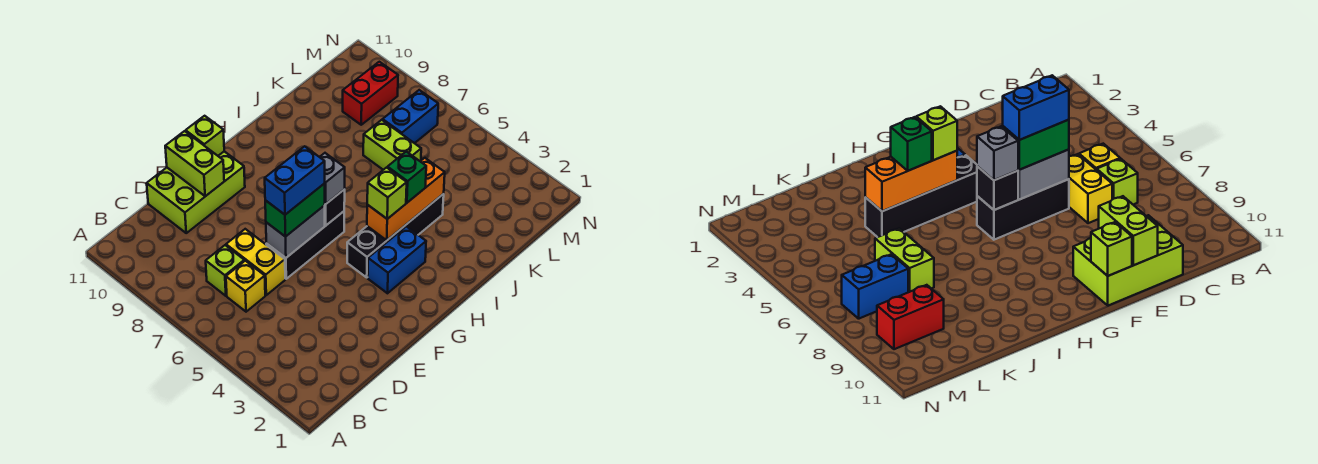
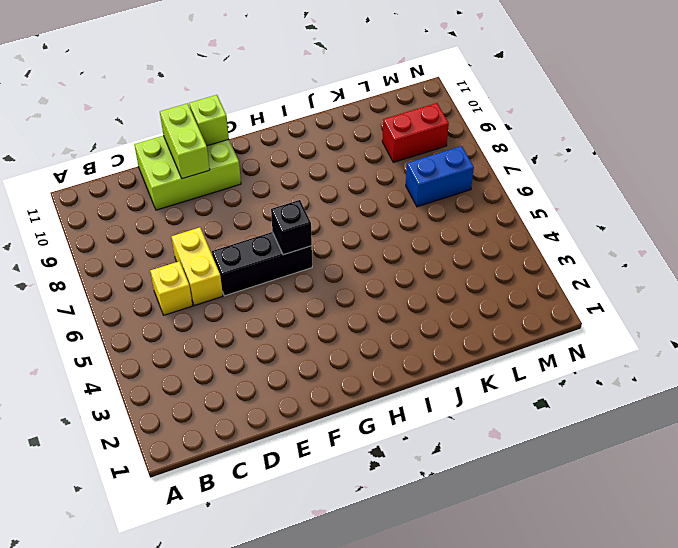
none -> lime brick C7 level 1
none -> blue brick G3:H3 level 1
none -> black brick G4:J4 level 1

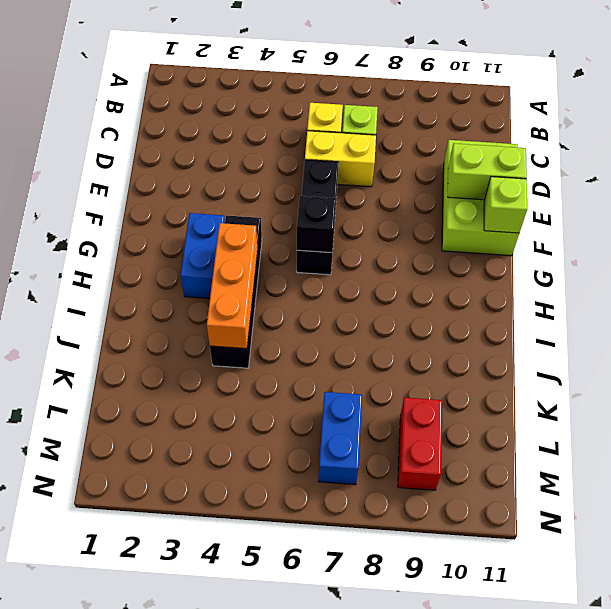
none -> lime brick K6:K7 level 1
none -> grey brick E6:F6 level 2
none -> green brick E6:F6 level 3

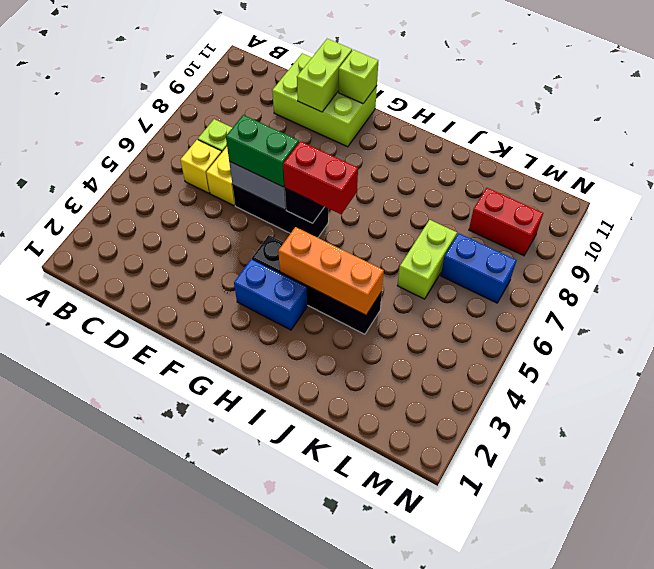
red brick G6:H6 level 3 -> grey brick G6 level 3
none -> lime brick H4 level 3
none -> green brick I4 level 3
none -> blue brick E6:F6 level 4

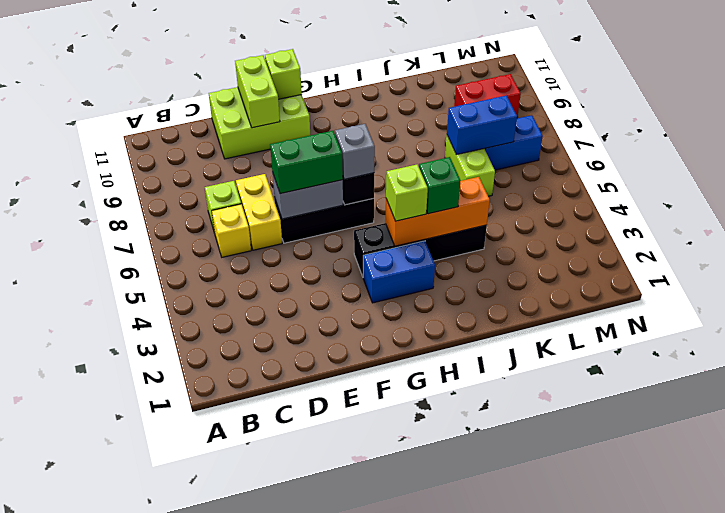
blue brick K7:L7 level 2 -> blue brick E6:F6 level 4

